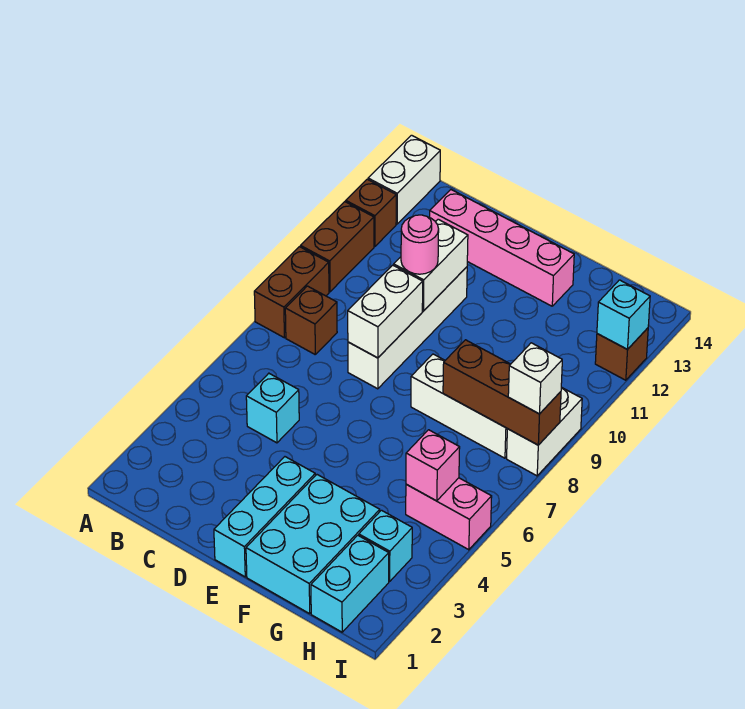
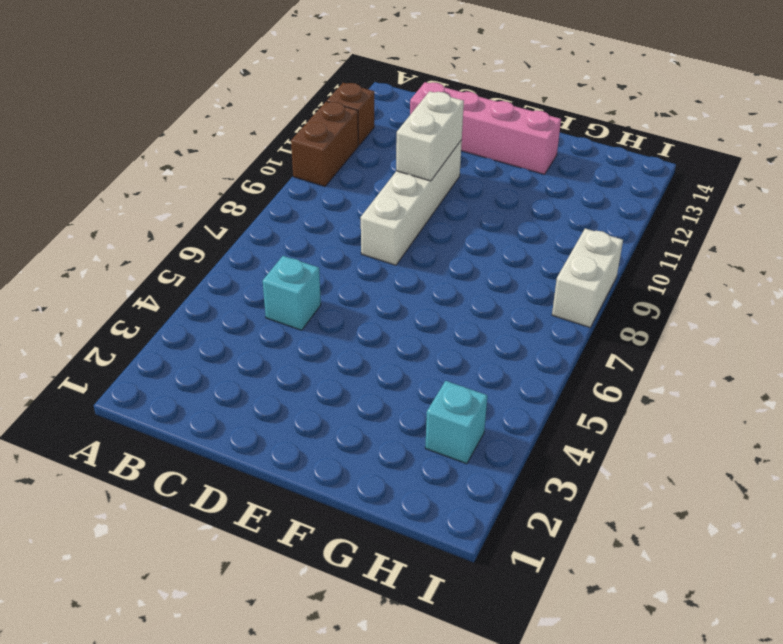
none -> brown brick A8:A9 level 1
none -> white brick A13:A14 level 1
none -> brown brick B8 level 1

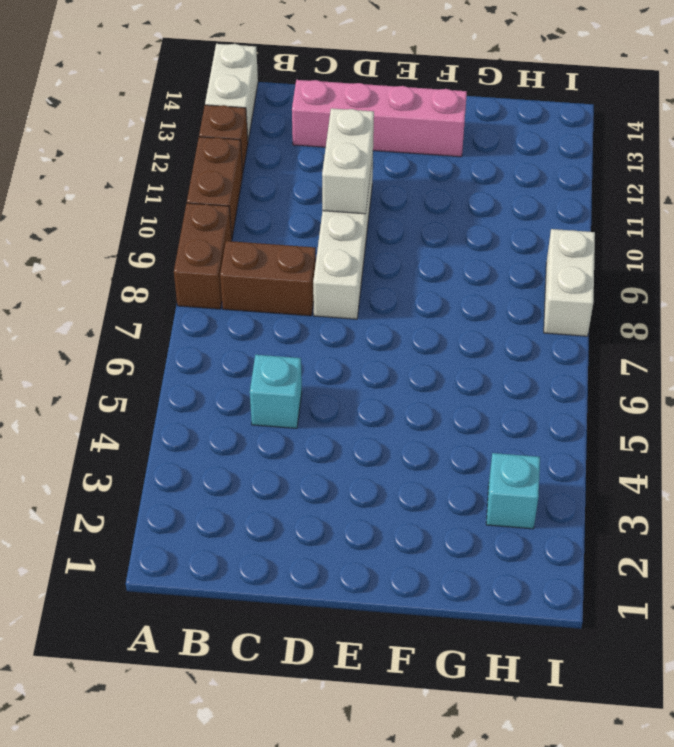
brown brick B8:C8 level 1 -> brown brick B8 level 1
none -> cyan brick E1:E3 level 1
none -> cyan brick F1:G3 level 1
none -> white brick F8:H8 level 1

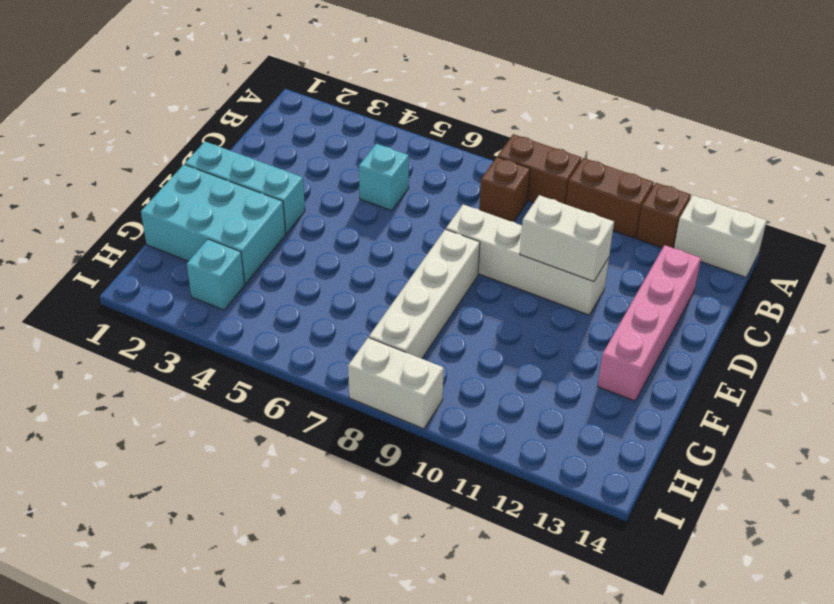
white brick E8:H8 level 1 -> white brick F8:H8 level 1
none -> cyan brick H1:H2 level 1
none -> pink brick H5:I5 level 1
none -> brown brick I12 level 1

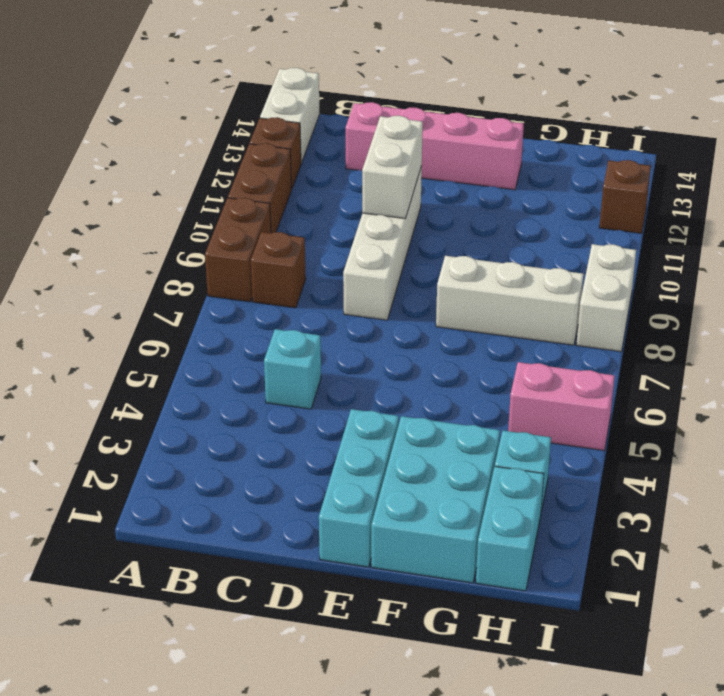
none -> white brick D8:D9 level 2
none -> brown brick G8:I8 level 2
none -> pink brick H5 level 2

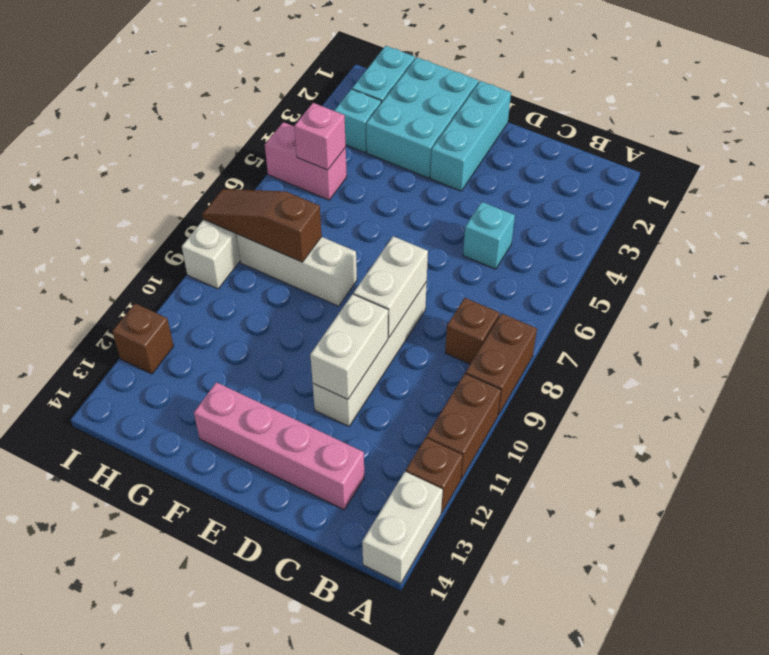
brown slope G8:I8 level 2 top G -> brown brick G8:I8 level 2
none -> cyan brick I12 level 2
none -> pink round brick D10 level 3
none -> white brick I8 level 3

